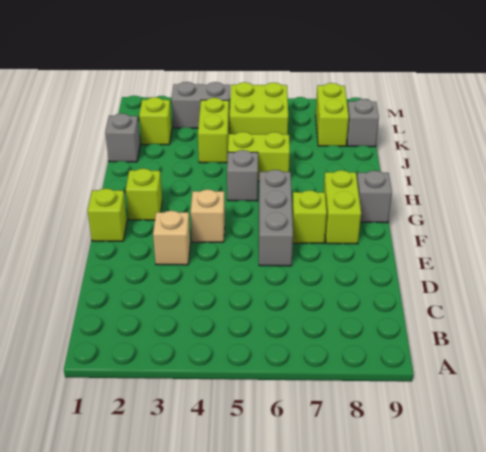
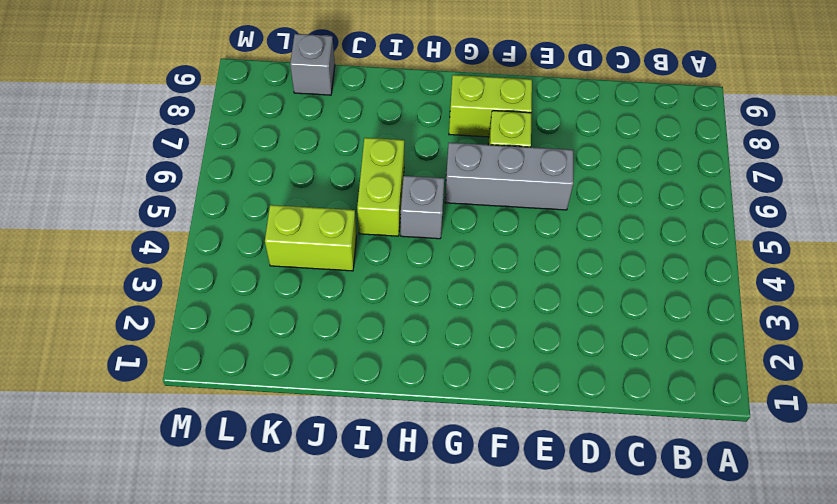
none -> tan brick E3 level 1
none -> lime brick F1 level 1
none -> tan brick F4 level 1

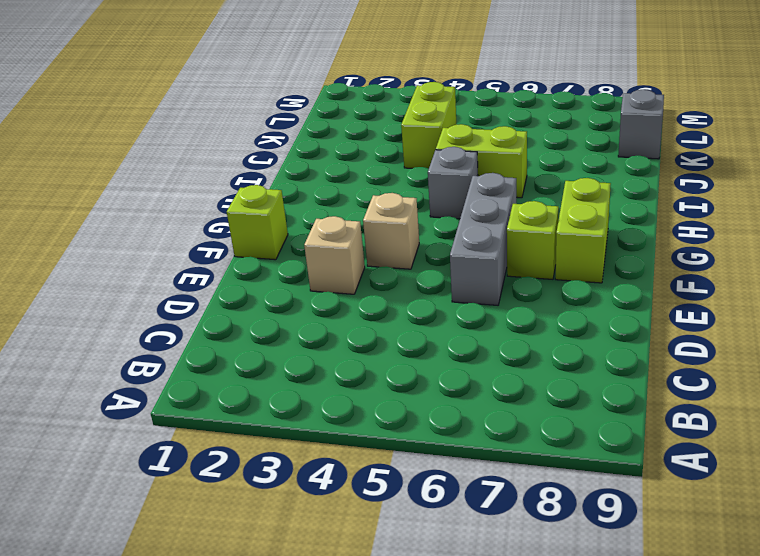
none -> lime brick G2 level 1
none -> grey brick G9 level 1
none -> grey brick J1 level 1

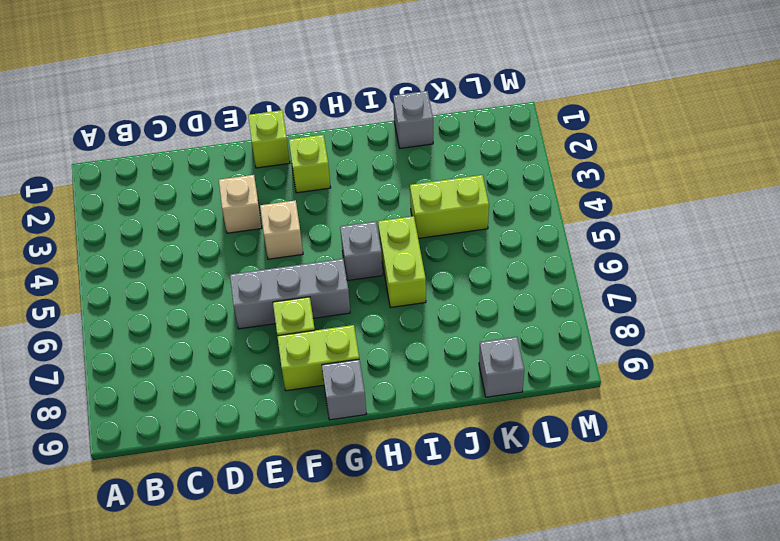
none -> lime brick K2 level 1
none -> lime brick K5:L6 level 1
none -> lime brick K8:L8 level 1

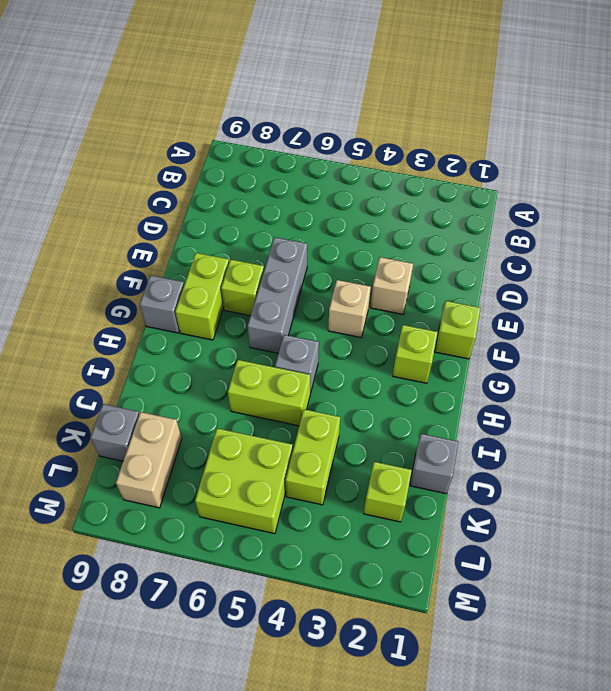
tan brick K8:L8 level 1 -> lime brick K8:L8 level 1
none -> grey brick L3:L4 level 1

